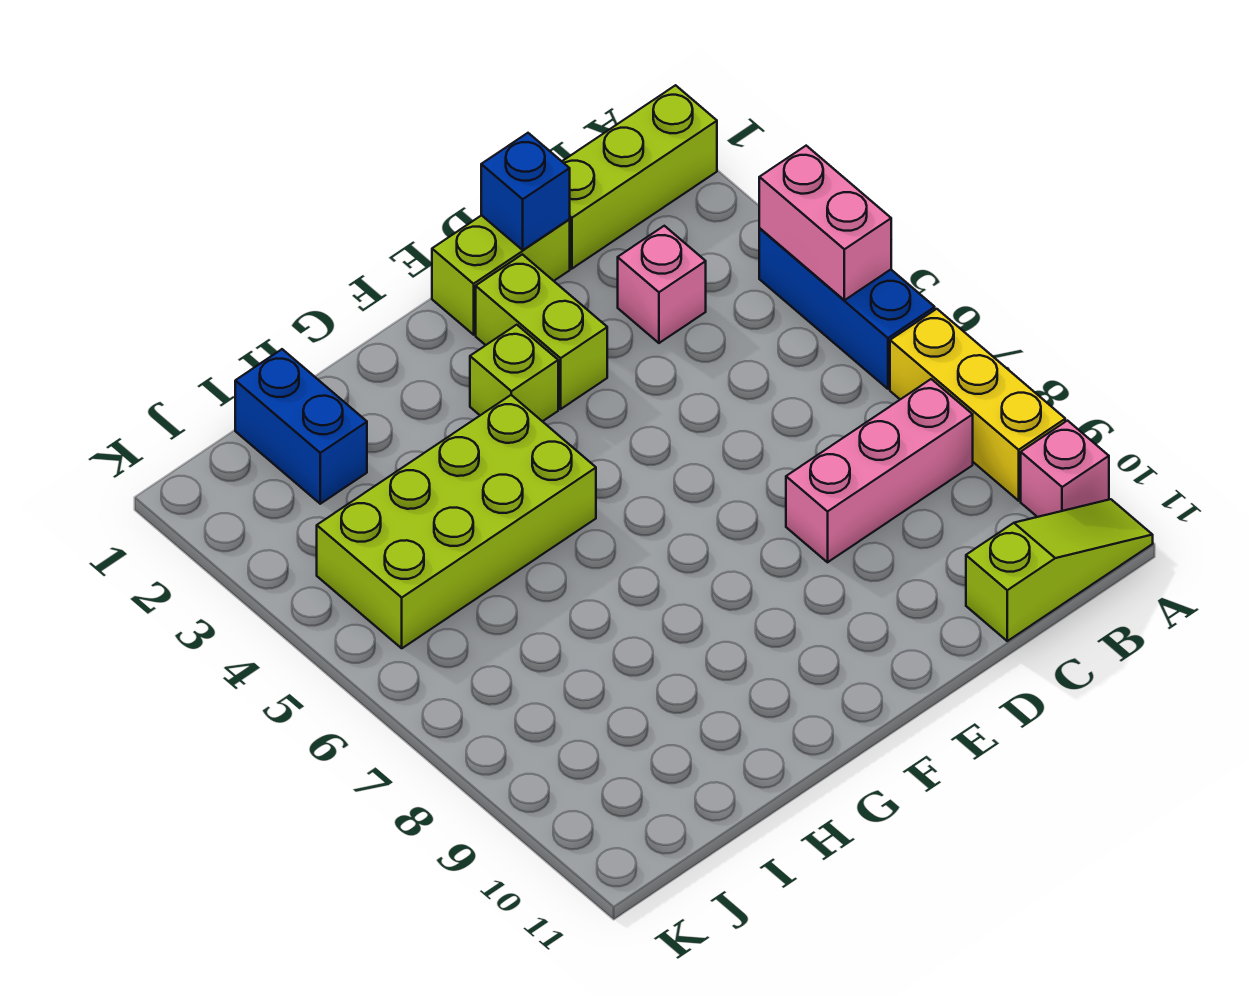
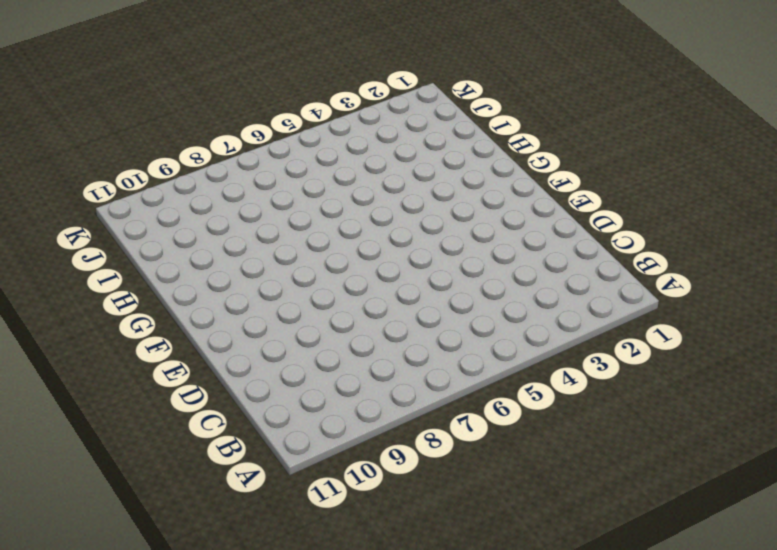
none -> lime brick A1:C1 level 1
none -> blue brick A4:A6 level 1
none -> yellow brick A7:A9 level 1

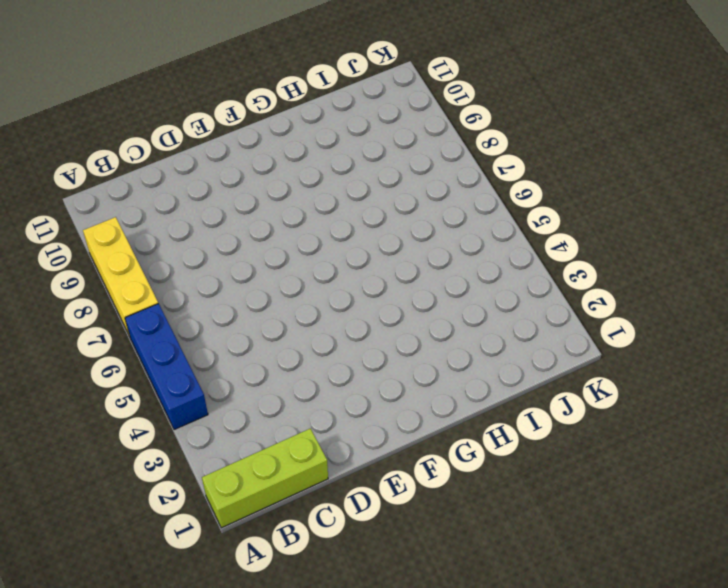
none -> pink brick A10 level 1
none -> lime slope A11:C11 level 1 top C
none -> pink brick B8:D8 level 1

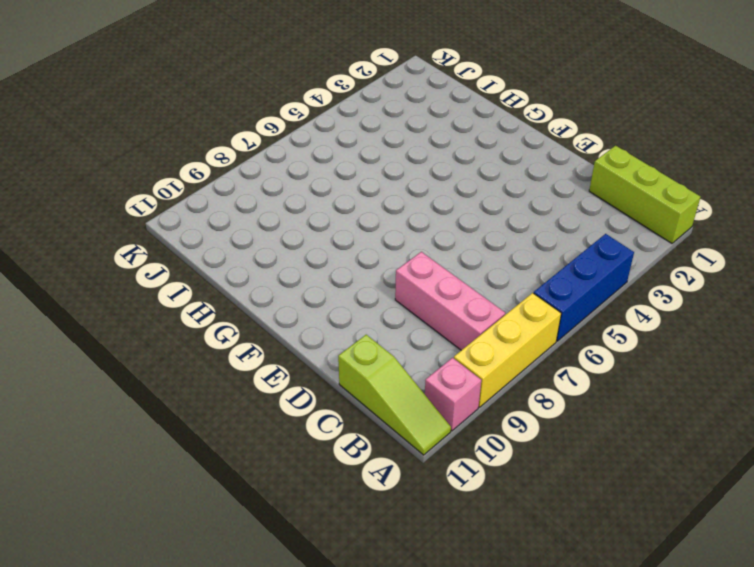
none -> pink brick C3 level 1
none -> lime brick D1:E1 level 1
none -> lime brick E2:E3 level 1

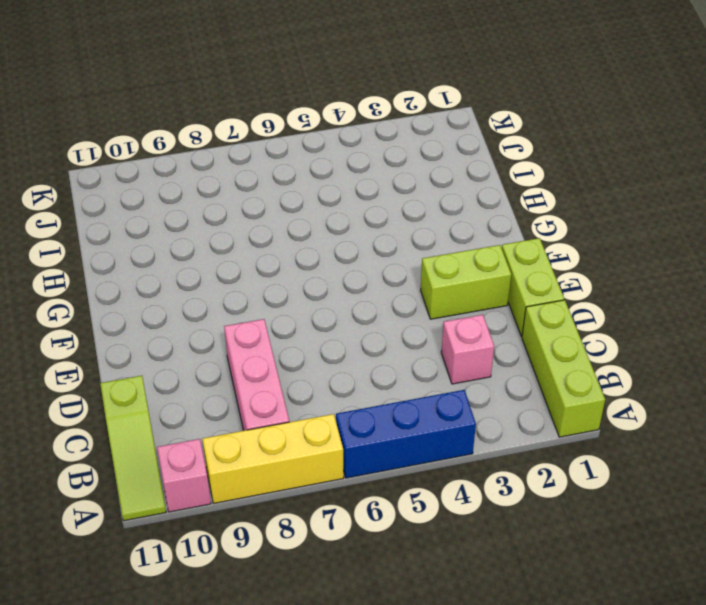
none -> lime brick F3 level 1
none -> lime brick G4:J5 level 1
none -> blue brick I1:I2 level 1

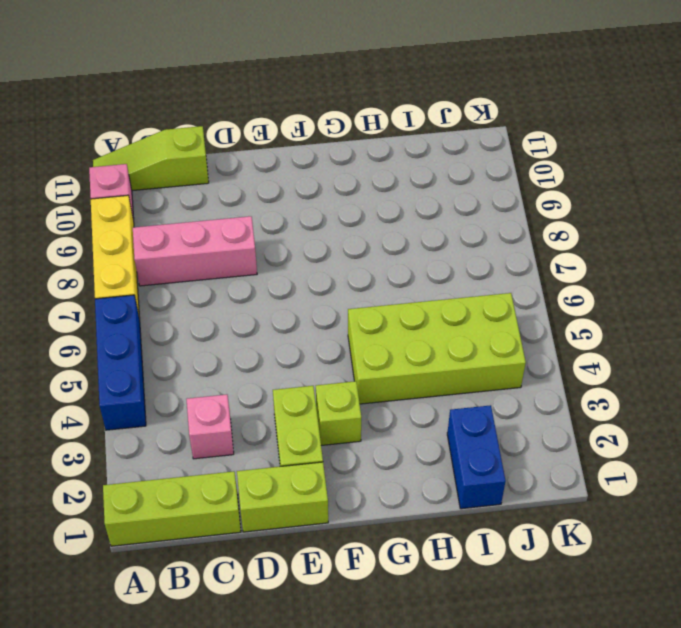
none -> pink brick A4:A5 level 2
none -> blue brick D1 level 2

